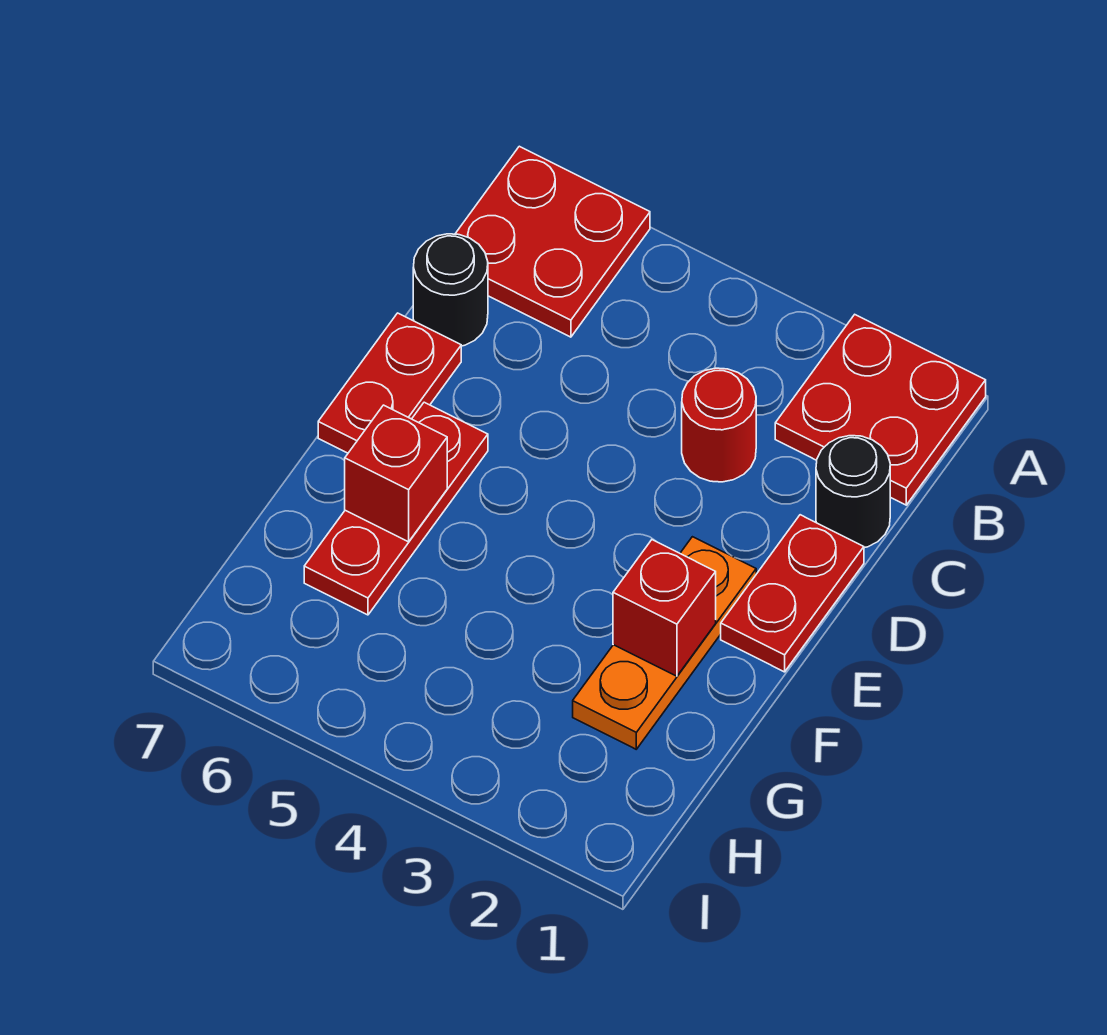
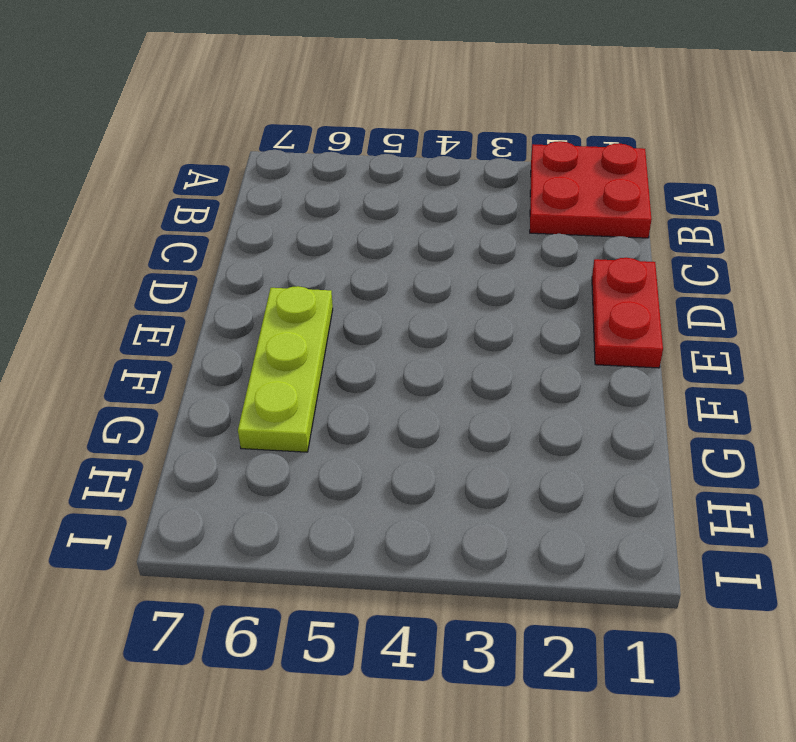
lime plate E6:G6 level 1 -> red plate E6:G6 level 1
none -> red plate A6:B7 level 1
none -> black round brick C1 level 1

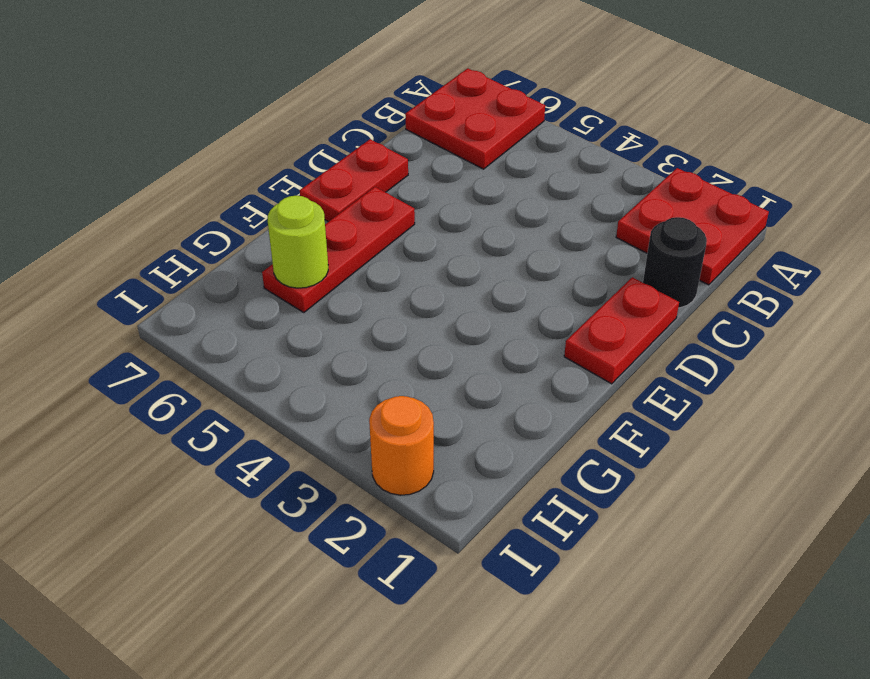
lime round brick G6 level 2 -> none
orange round brick I2 level 1 -> none
none -> red round brick C3 level 1
none -> black round brick C7 level 1

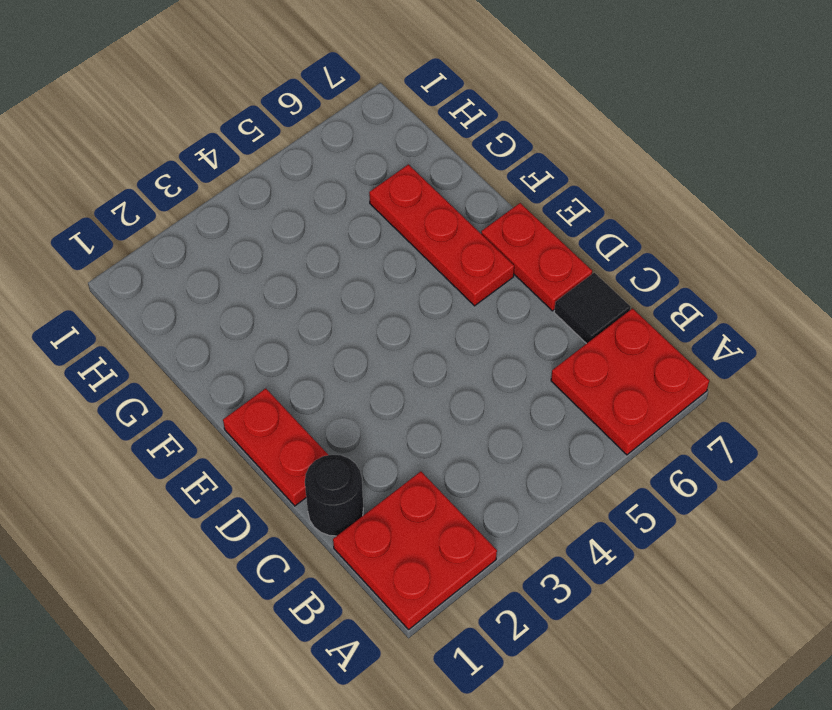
black tile C7 level 1 -> black round brick C7 level 1
none -> red round brick C3 level 1
none -> orange plate E2:G2 level 1

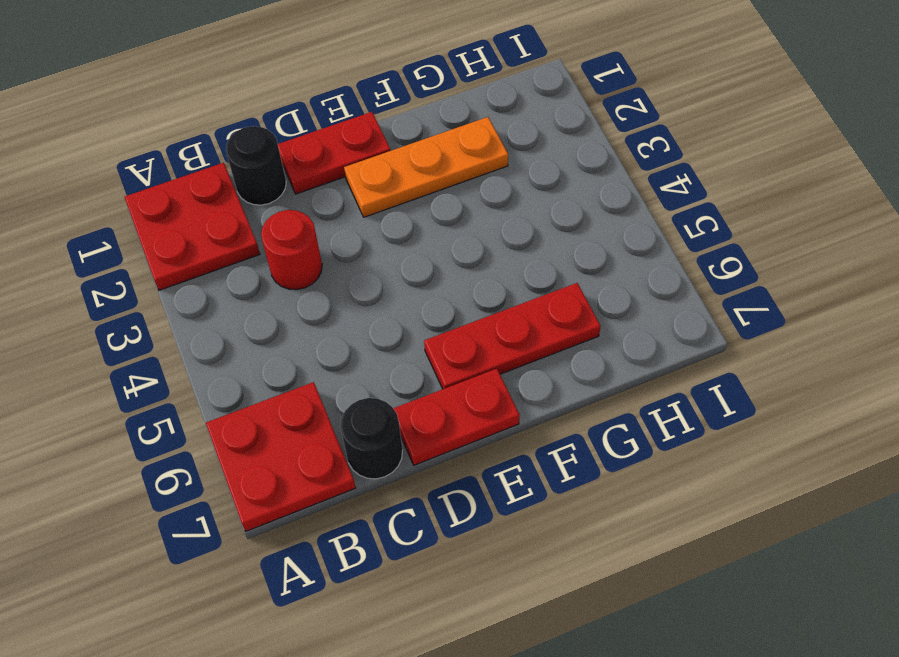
none -> red brick F2 level 2
none -> red brick F6 level 2

